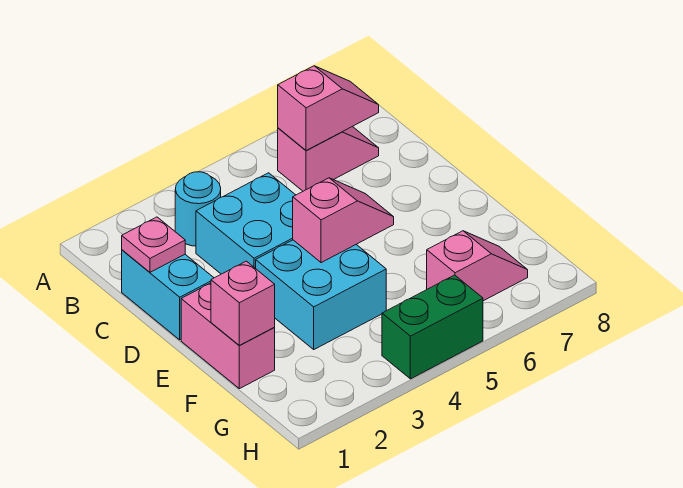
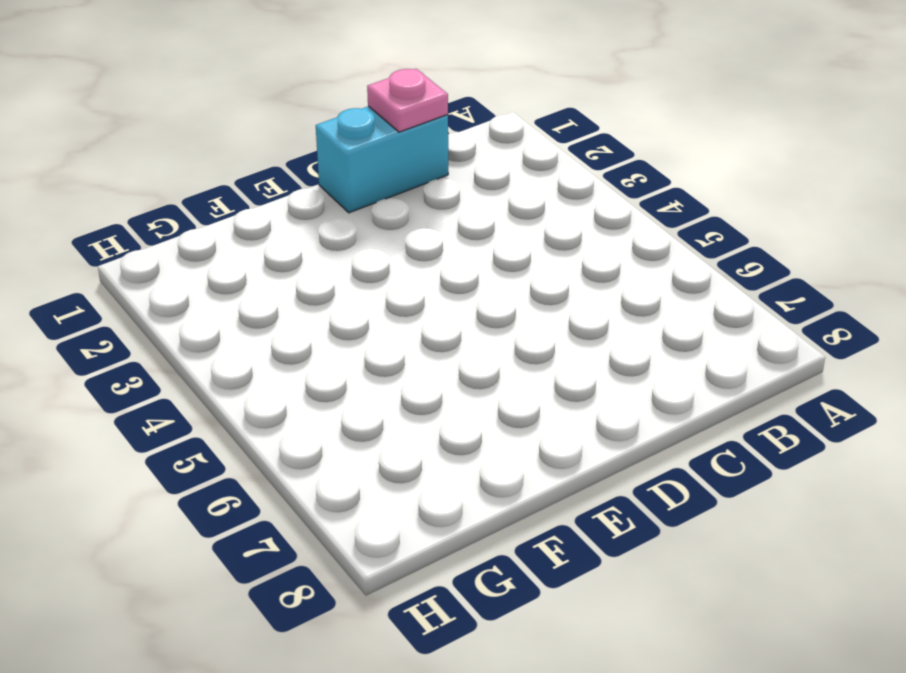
none -> cyan round brick B3 level 1
none -> pink slope B6:B7 level 1 top 6
none -> cyan brick C3:D4 level 1

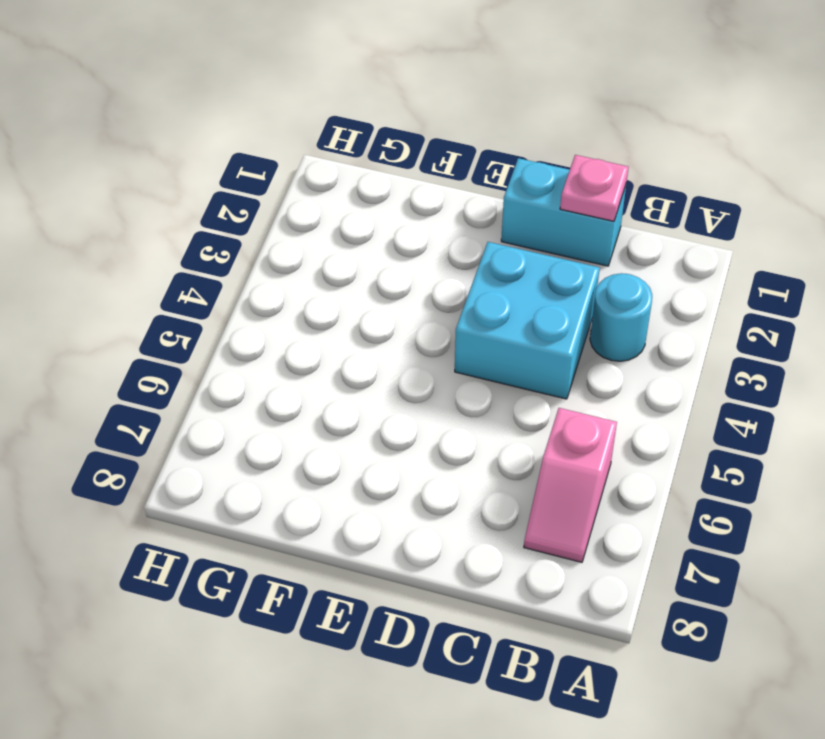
none -> pink brick E1:F1 level 1
none -> cyan brick E3:F4 level 1
none -> pink slope G6:G7 level 1 top 6

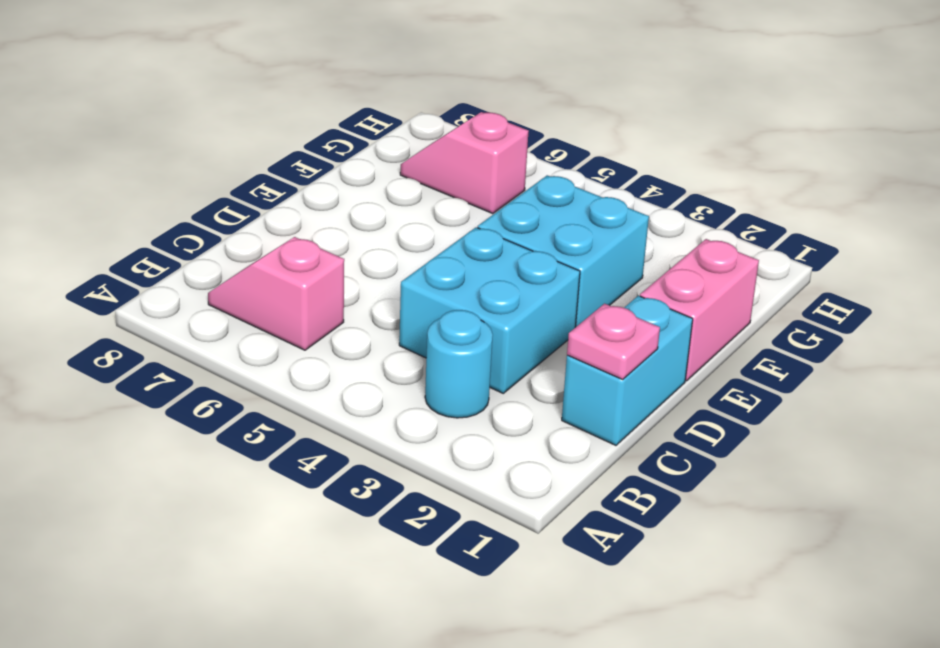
none -> green brick H4:H5 level 1
none -> pink slope B6:B7 level 2 top 6
none -> pink slope E4:E5 level 2 top 4

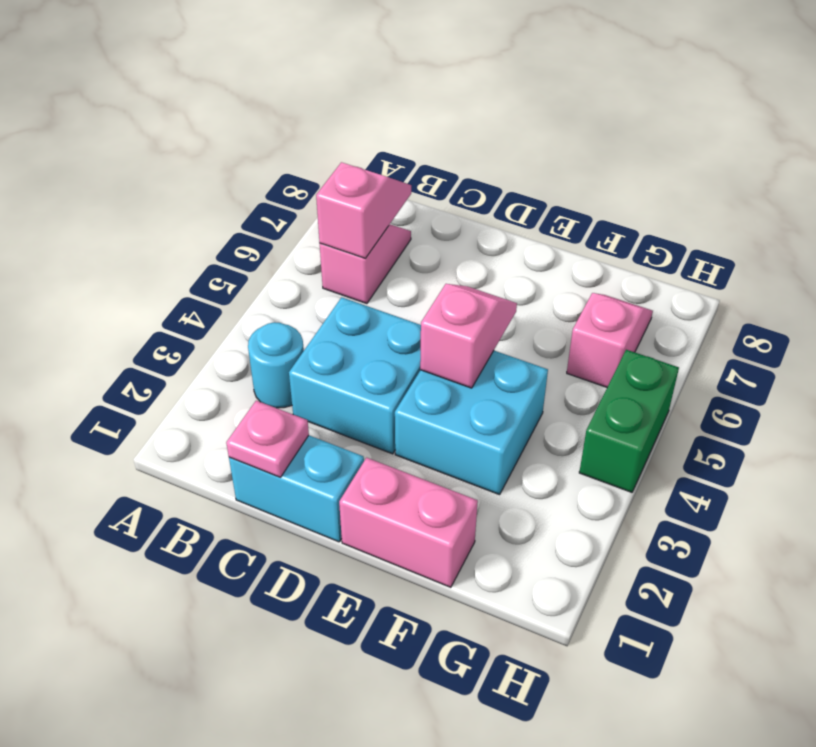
none -> pink brick F1 level 2

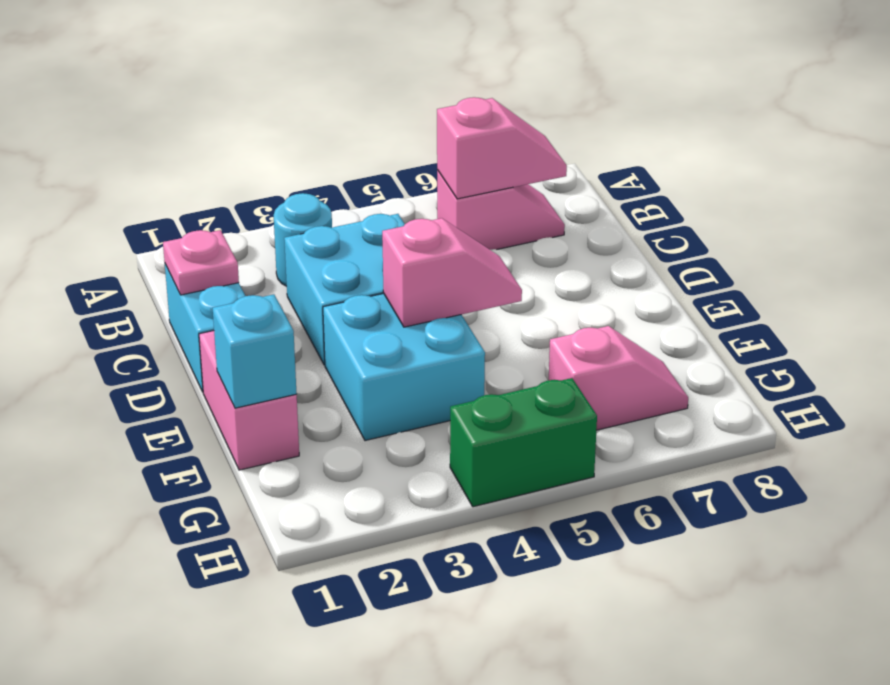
cyan brick F1 level 2 -> pink brick F1 level 2

